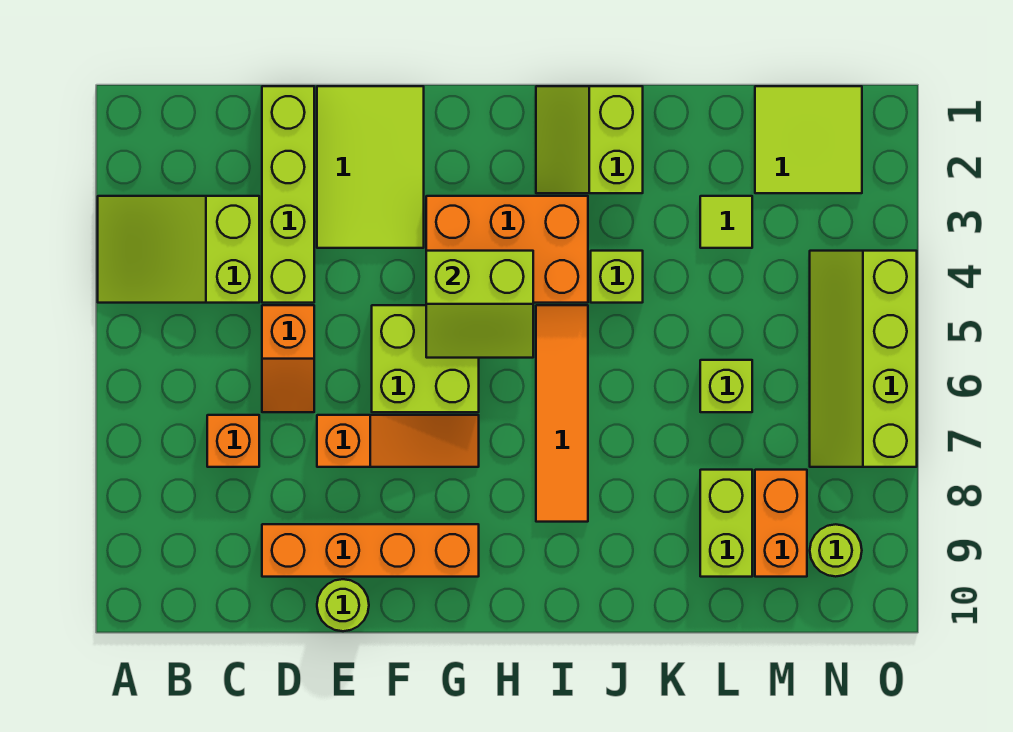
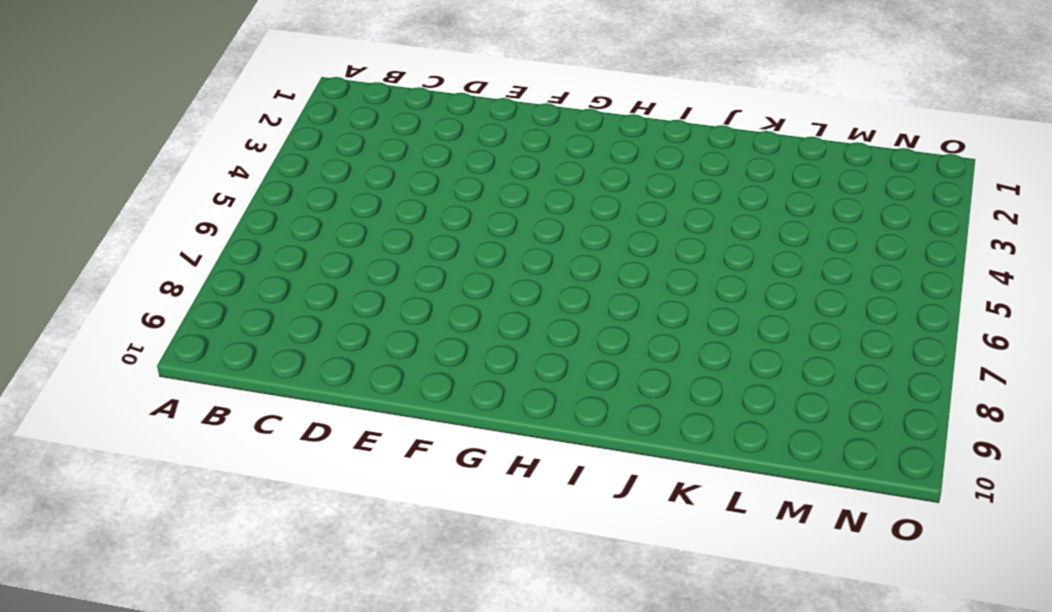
none -> lime slope A3:C4 level 1 top C
none -> orange brick C7 level 1
none -> lime brick D1:D4 level 1

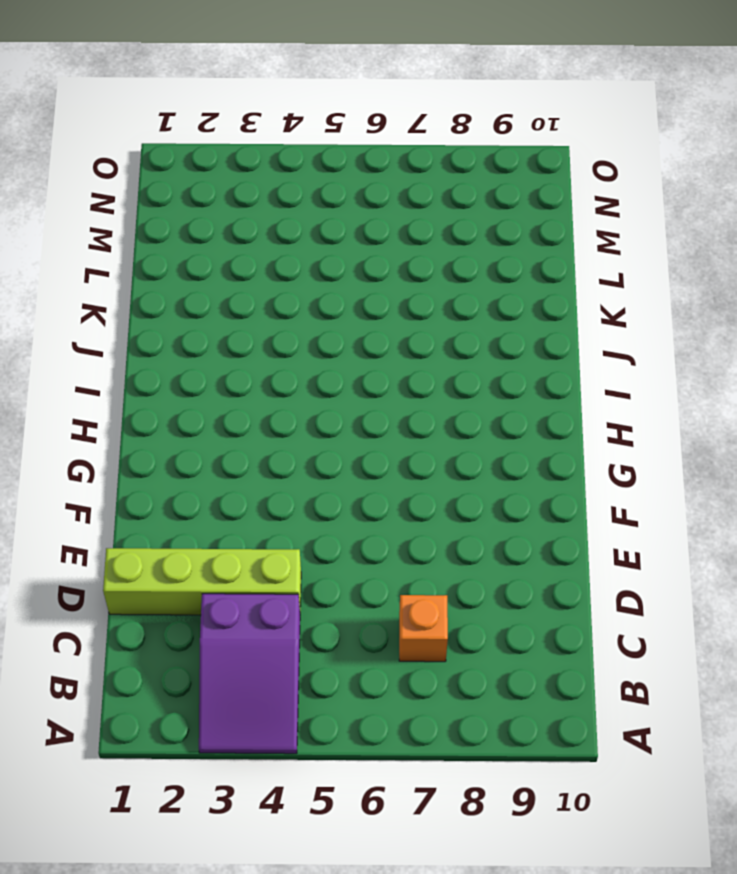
purple slope A3:C4 level 1 top C -> lime slope A3:C4 level 1 top C
none -> orange slope D5:D6 level 1 top 5
none -> orange brick D9:G9 level 1
none -> lime tile E1:F3 level 1

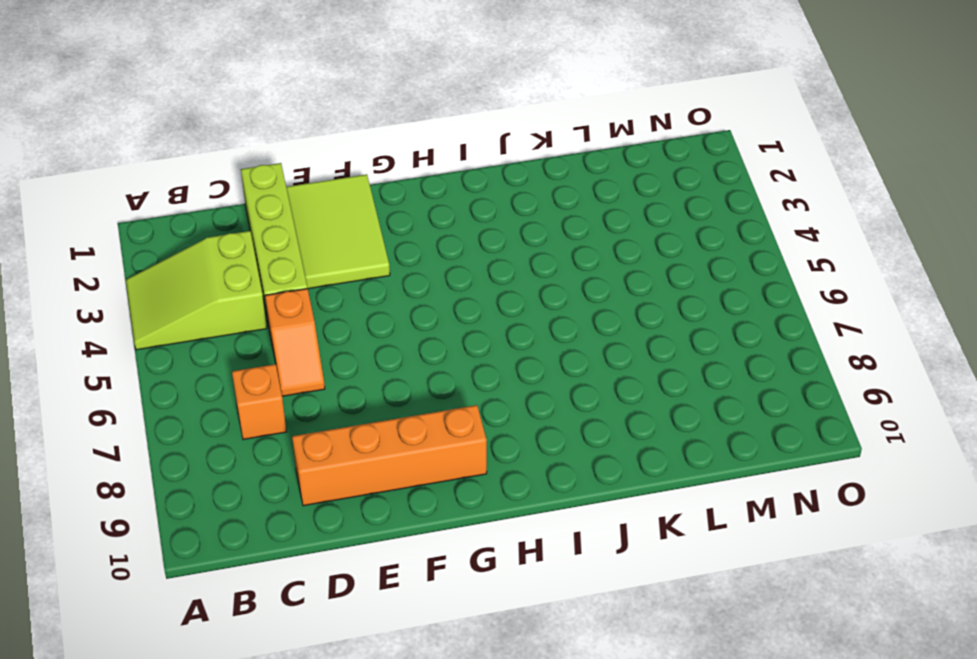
none -> orange slope E7:G7 level 1 top E
none -> lime round brick E10 level 1
none -> lime brick F5:G6 level 1

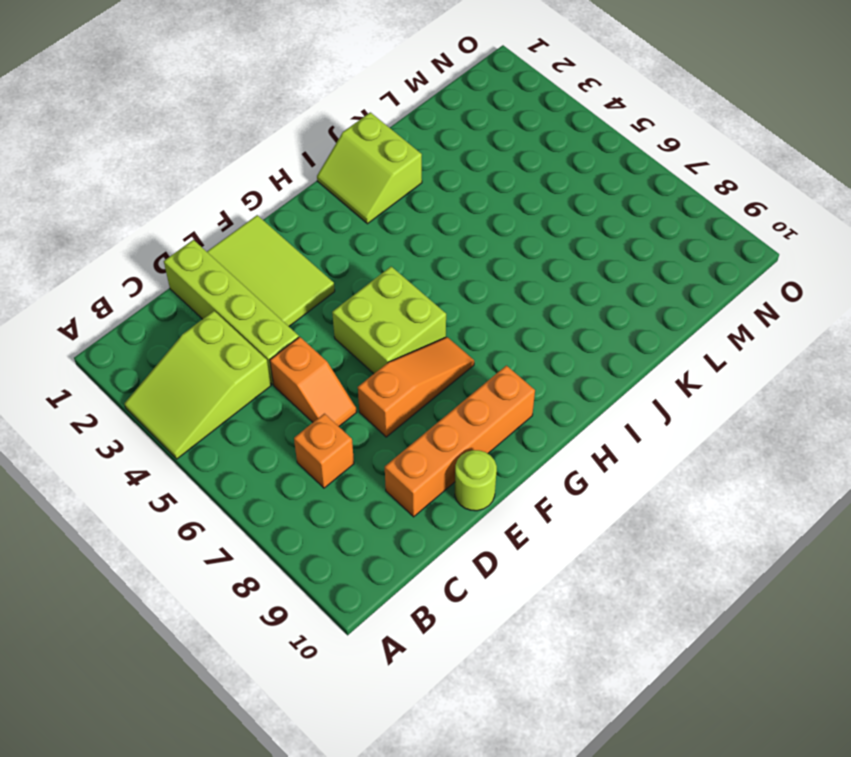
none -> orange brick G3:I4 level 1
none -> orange tile I5:I8 level 1
none -> lime brick J4 level 1

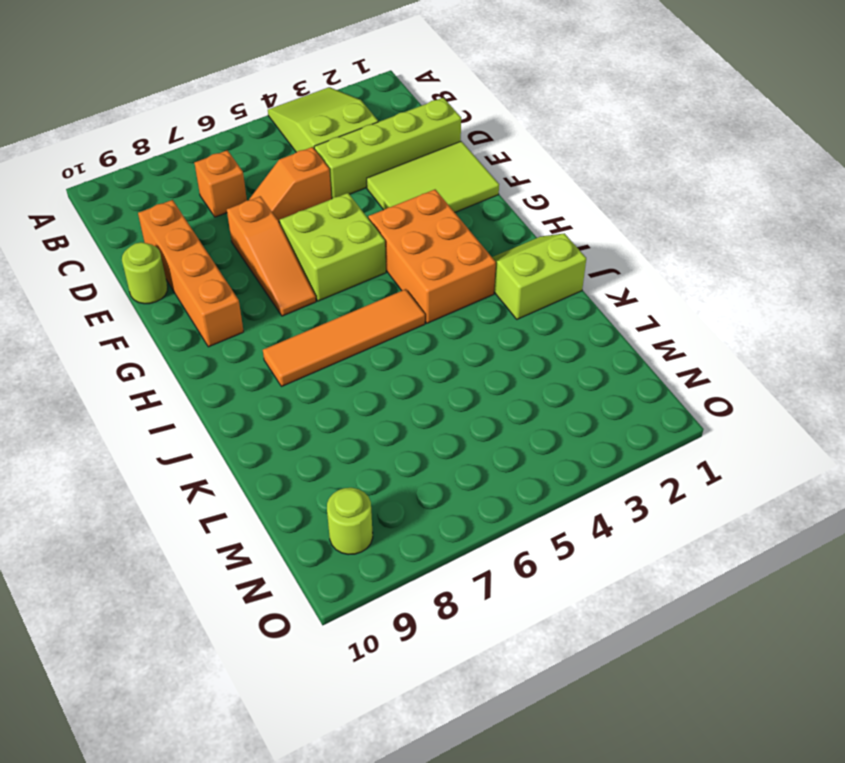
none -> lime brick J4 level 1
none -> lime tile L3 level 1
none -> lime brick L6 level 1

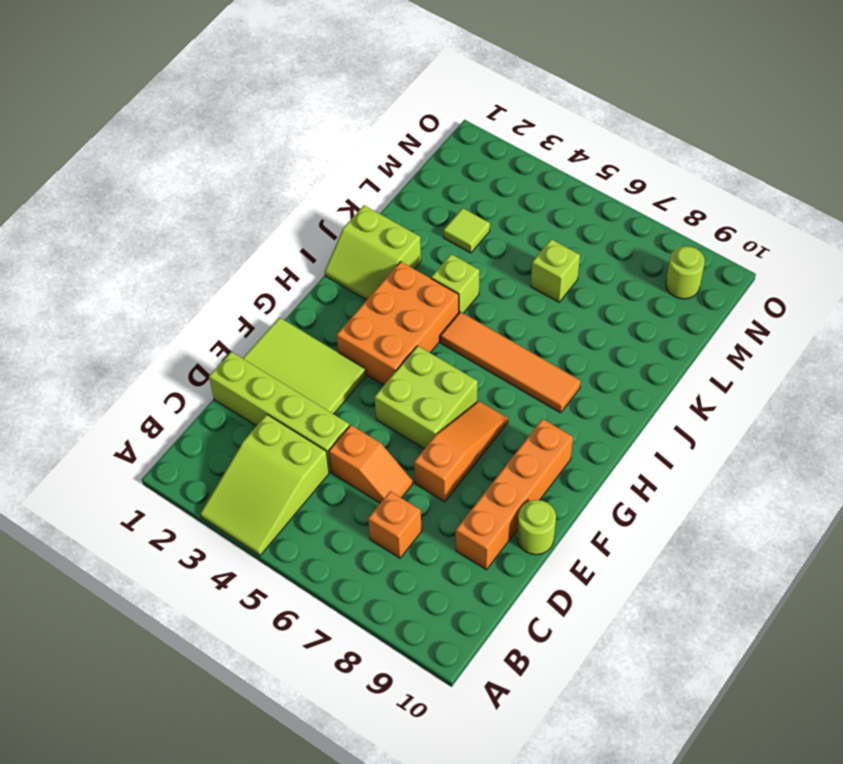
none -> lime brick L8:L9 level 1
none -> lime tile M1:N2 level 1
none -> orange brick M8:M9 level 1

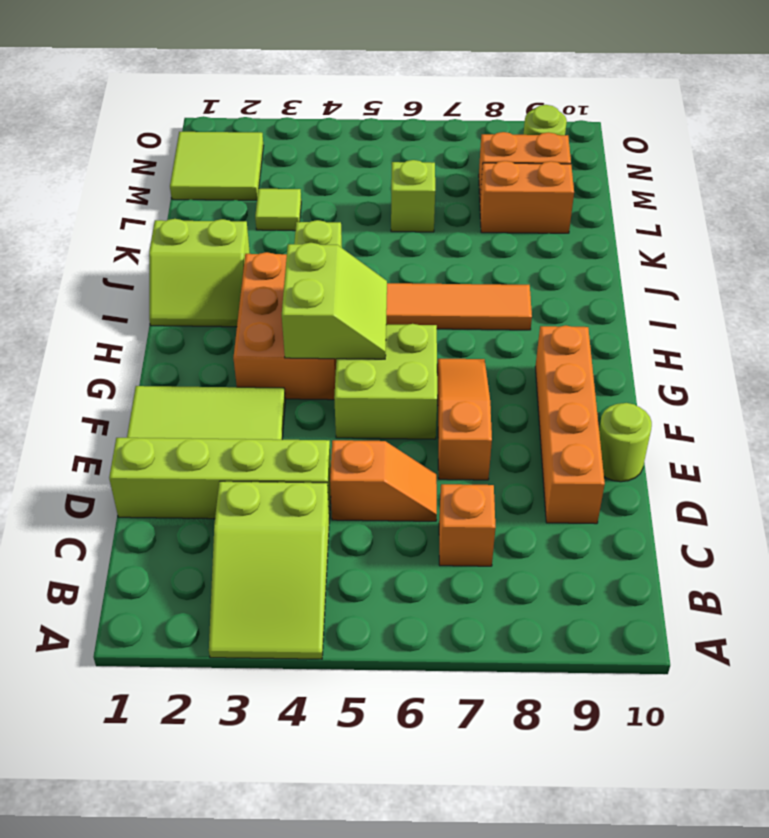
orange brick L8:L9 level 1 -> lime brick L8:L9 level 1
none -> lime slope N4:O7 level 1 top O

